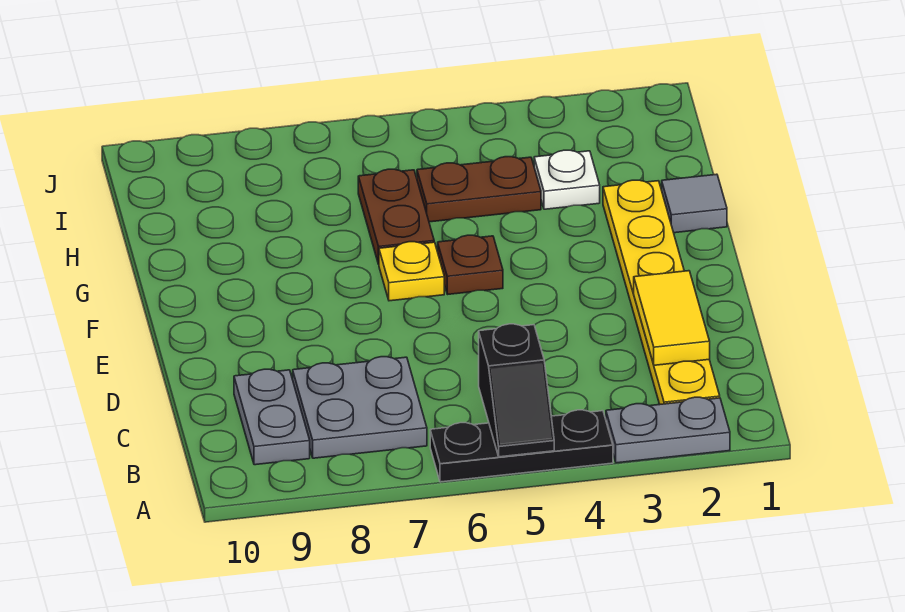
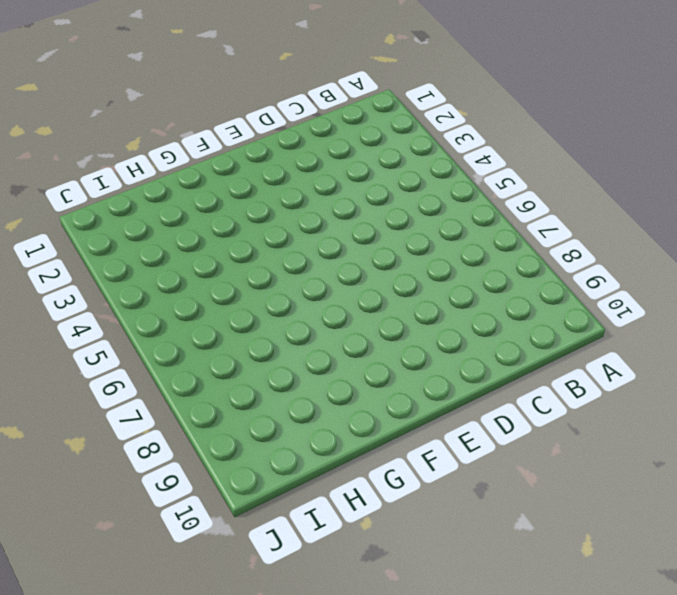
none -> grey plate A2:A3 level 1
none -> black plate A4:A6 level 1
none -> yellow plate B2:G2 level 1

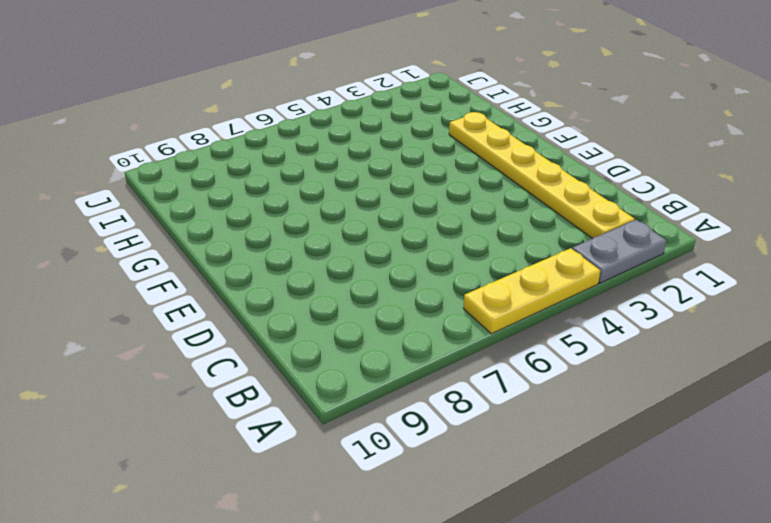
yellow plate A4:A6 level 1 -> black plate A4:A6 level 1
none -> grey plate B7:C8 level 1
none -> grey plate B9:C9 level 1
none -> brown plate F5 level 1

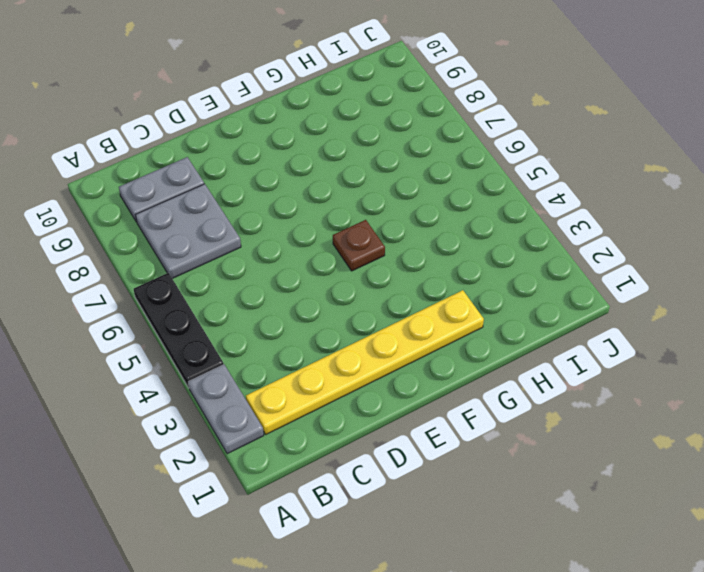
none -> yellow plate F6 level 1
none -> grey tile G1 level 1
none -> brown plate G6:H6 level 1

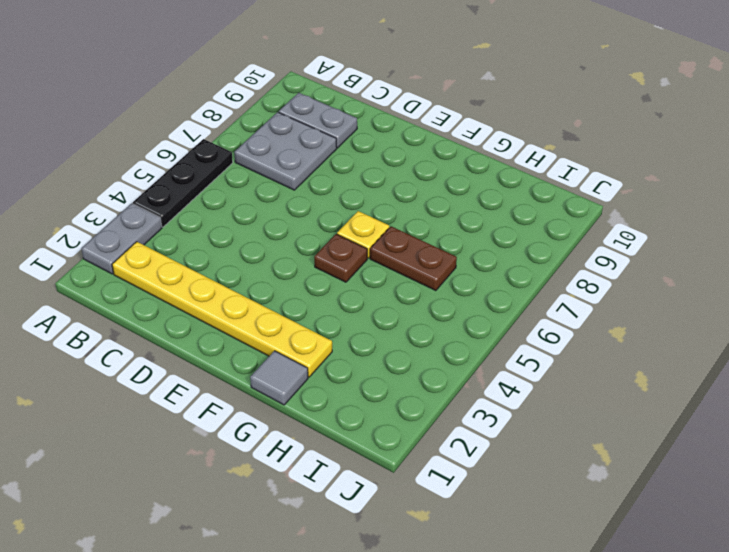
none -> white plate H3 level 1
none -> brown plate H4:H5 level 1
none -> black slope A5:B5 level 2 top B

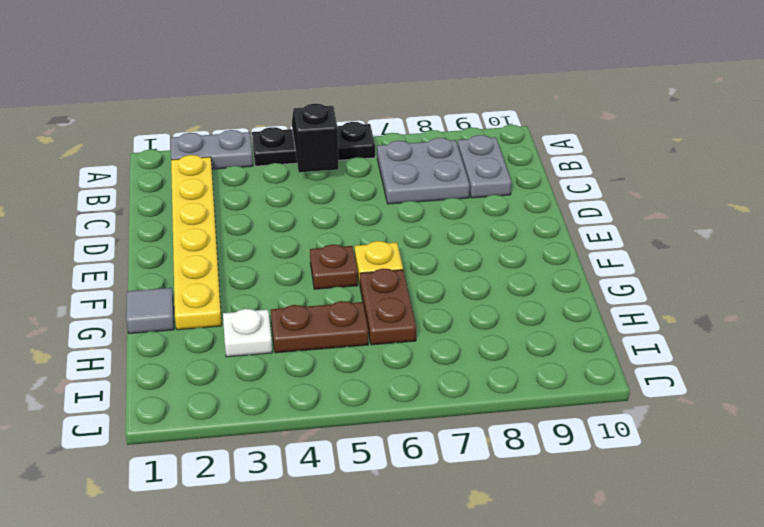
none -> yellow tile C2:D2 level 2

